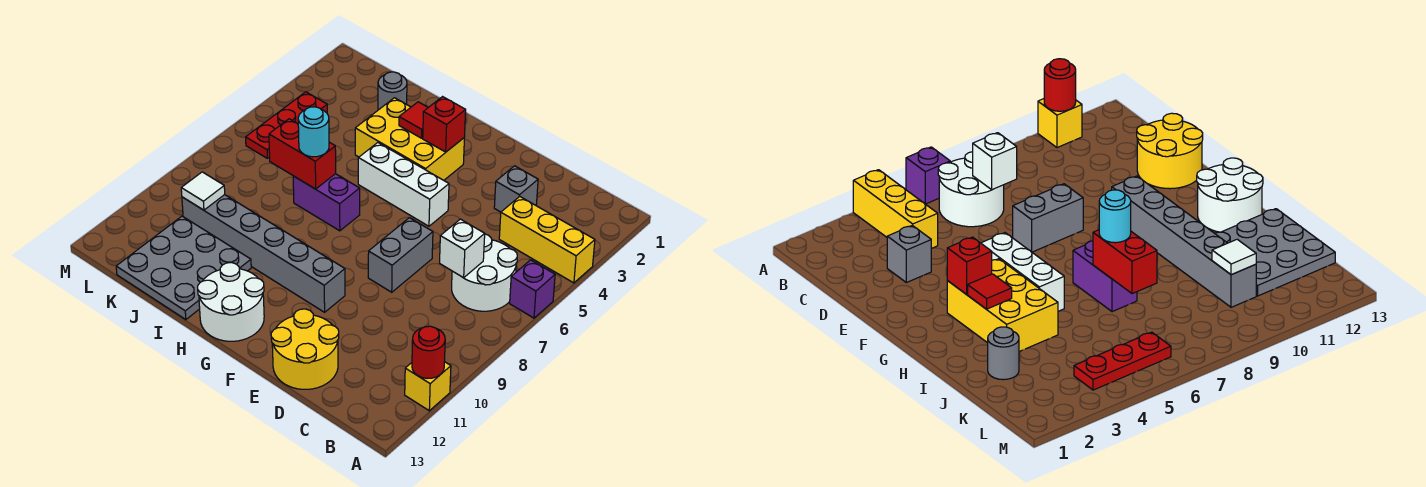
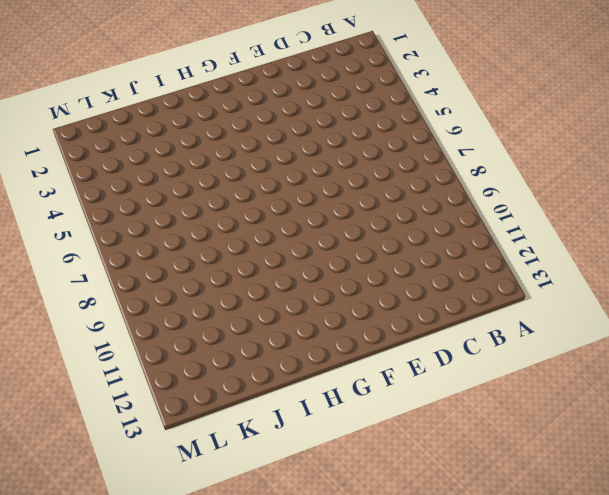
none -> yellow brick A4:C4 level 1
none -> purple brick A6 level 1
none -> yellow brick A11 level 1

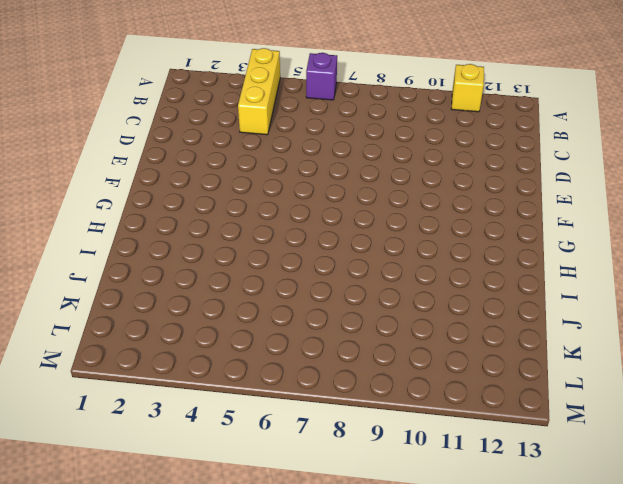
none -> white round brick B6:C7 level 1
none -> grey brick D3 level 1
none -> yellow round brick D12:E13 level 1

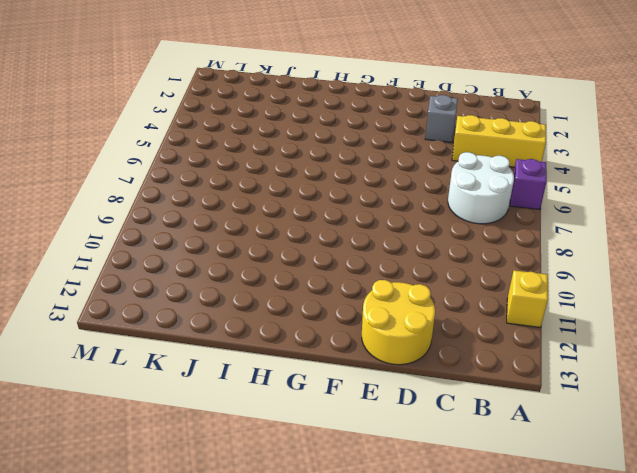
none -> grey brick E7:E8 level 1
none -> white brick F5:H5 level 1
none -> grey brick F10:K10 level 1

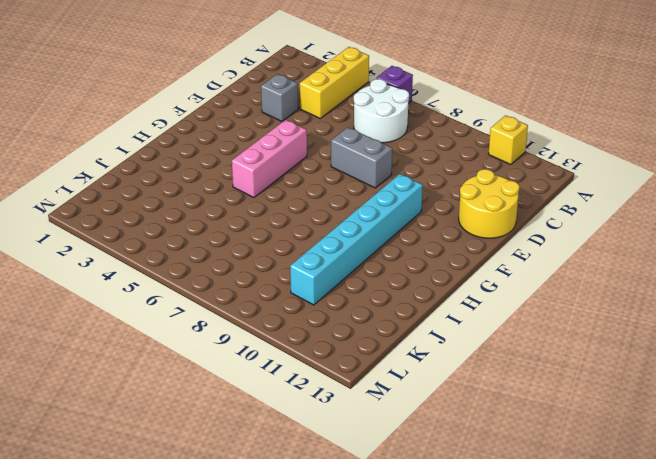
pink brick F5:H5 level 1 -> white brick F5:H5 level 1
cyan brick F10:K10 level 1 -> grey brick F10:K10 level 1
none -> yellow brick G3:I4 level 1
none -> white round brick G12:H13 level 1
none -> purple brick H7:I7 level 1

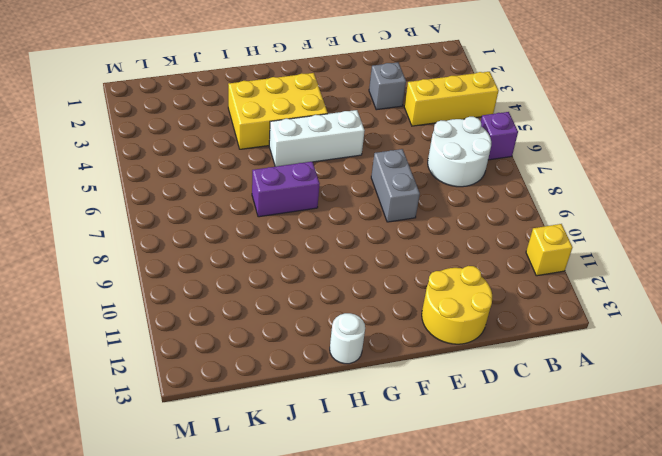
white round brick H13 level 1 -> white round brick G12:H13 level 1
none -> grey brick F10:K10 level 1
none -> grey plate I11:K13 level 1
none -> grey round brick J2 level 1

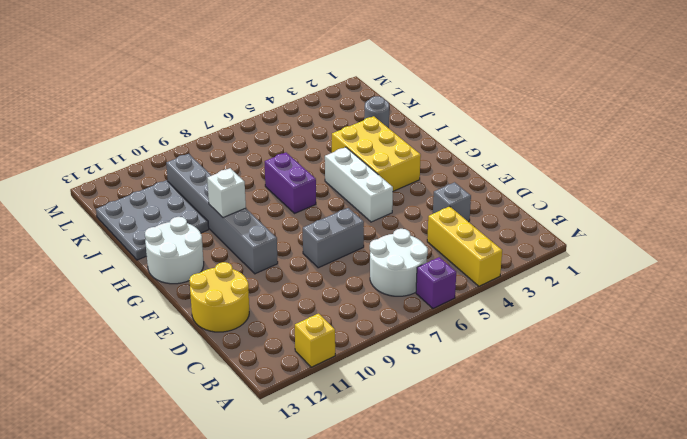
white brick H10 level 2 -> white brick C7 level 2
none -> red plate L4:L6 level 1
none -> red round brick A11 level 2
none -> red brick G3 level 2

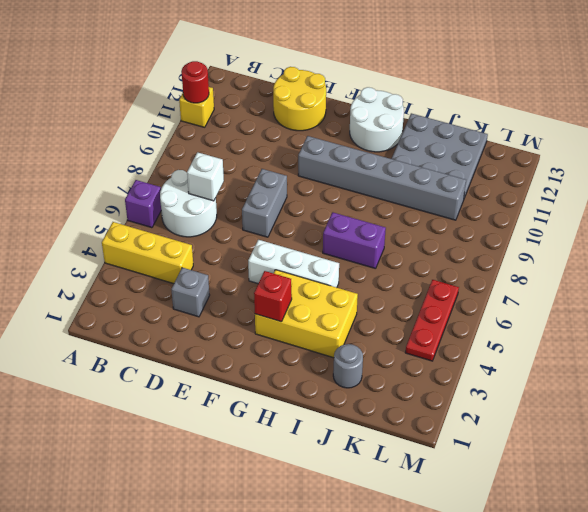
none -> red tile H3 level 2
none -> red brick I7:J7 level 2
none -> white tile K10 level 2

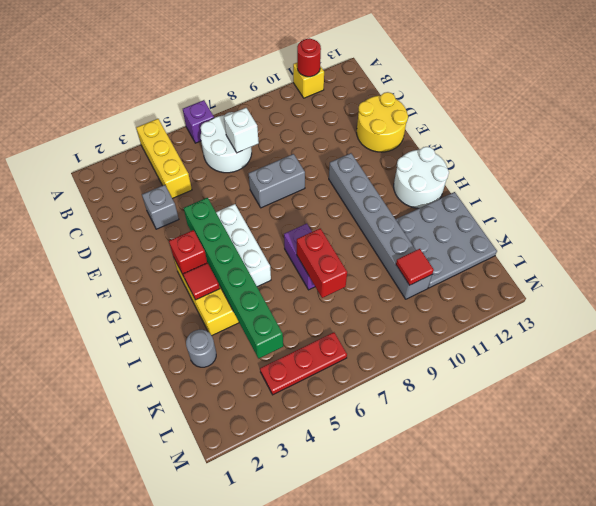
green brick F4:K4 level 2 -> none
red tile K10 level 2 -> white tile K10 level 2
none -> cyan round brick I7 level 3

